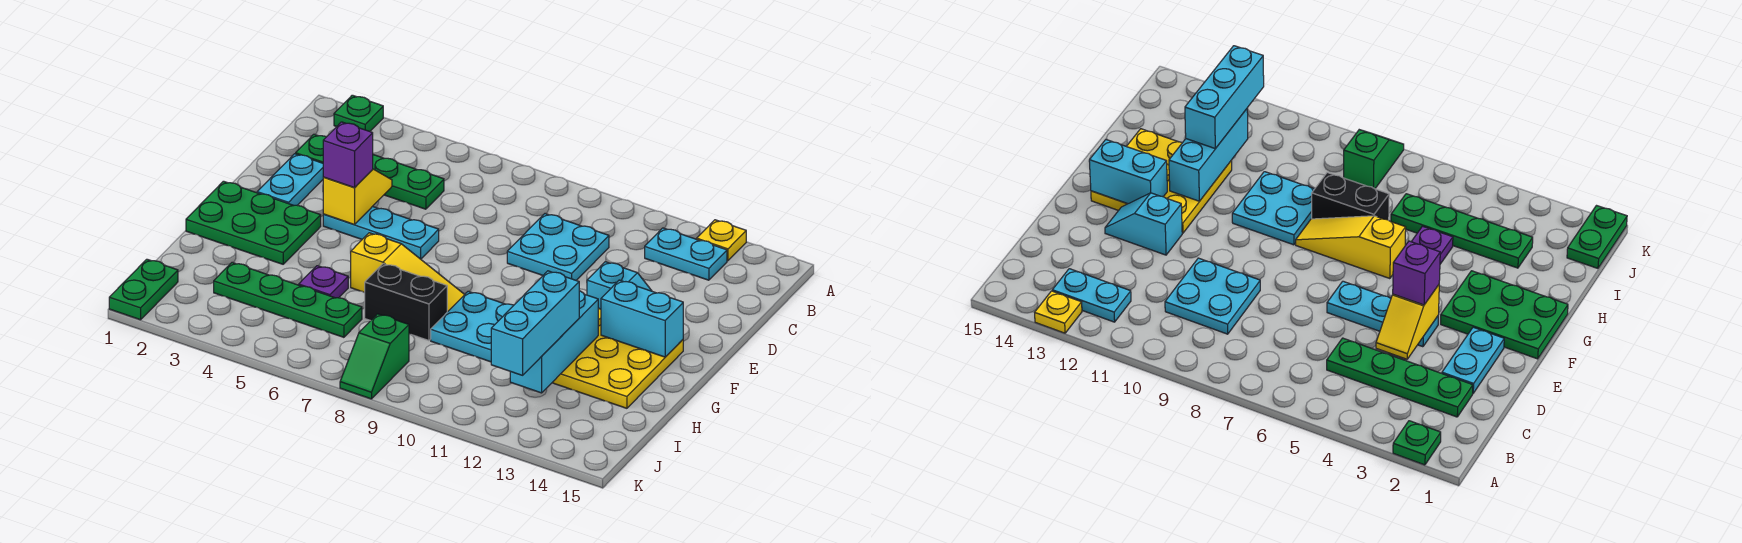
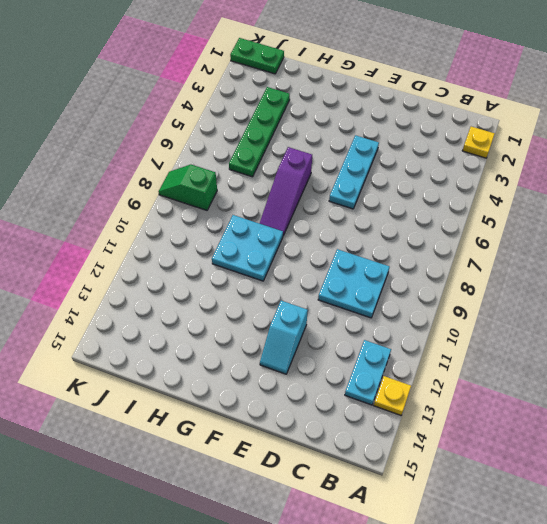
yellow plate A2 level 1 -> green plate A2 level 1
purple slope G6:G8 level 1 top 6 -> yellow slope G6:G8 level 1 top 6
none -> green plate C2:C5 level 1
none -> cyan plate D2:E2 level 1
none -> green plate F1:G3 level 1

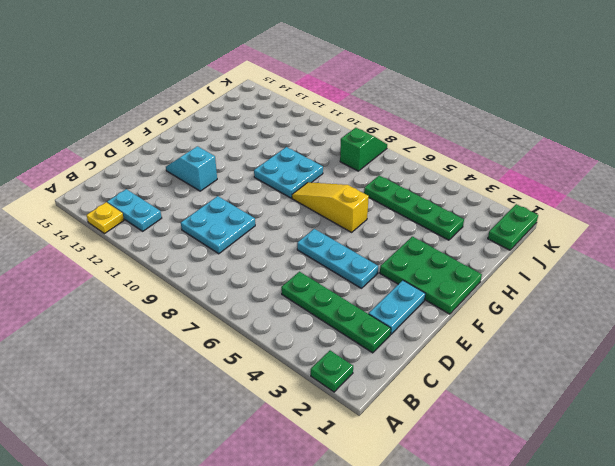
none -> yellow plate F12:H14 level 1
none -> purple plate H5 level 1
none -> black brick H7:H8 level 1

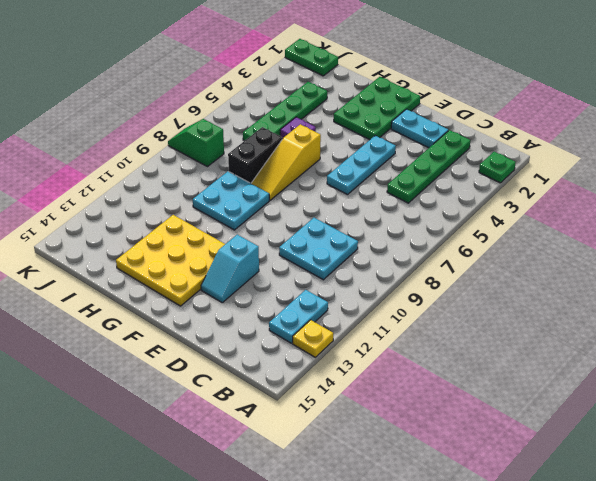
none -> yellow slope D4:E4 level 2 top E
none -> cyan brick F13:F14 level 2
none -> cyan brick G12:I12 level 2

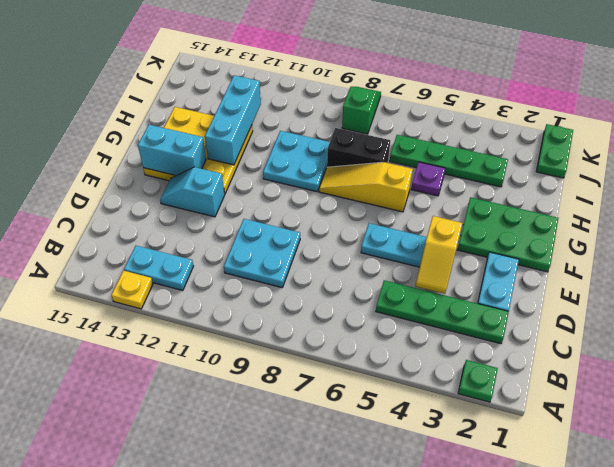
none -> purple brick E4 level 3
none -> cyan brick H12:J12 level 3

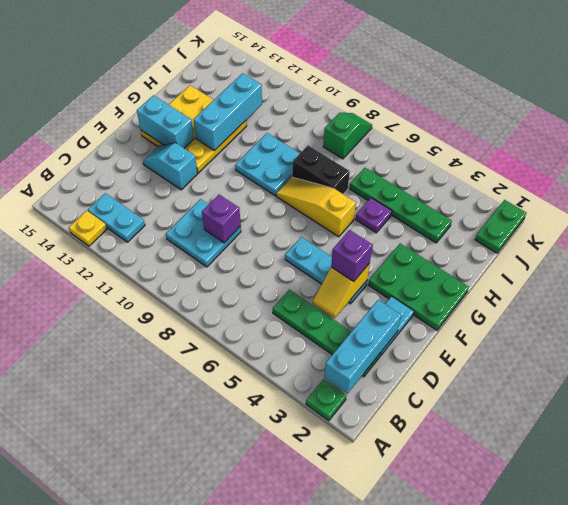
cyan brick B2:D2 level 2 -> cyan brick H12:J12 level 3
purple brick D9 level 2 -> none

